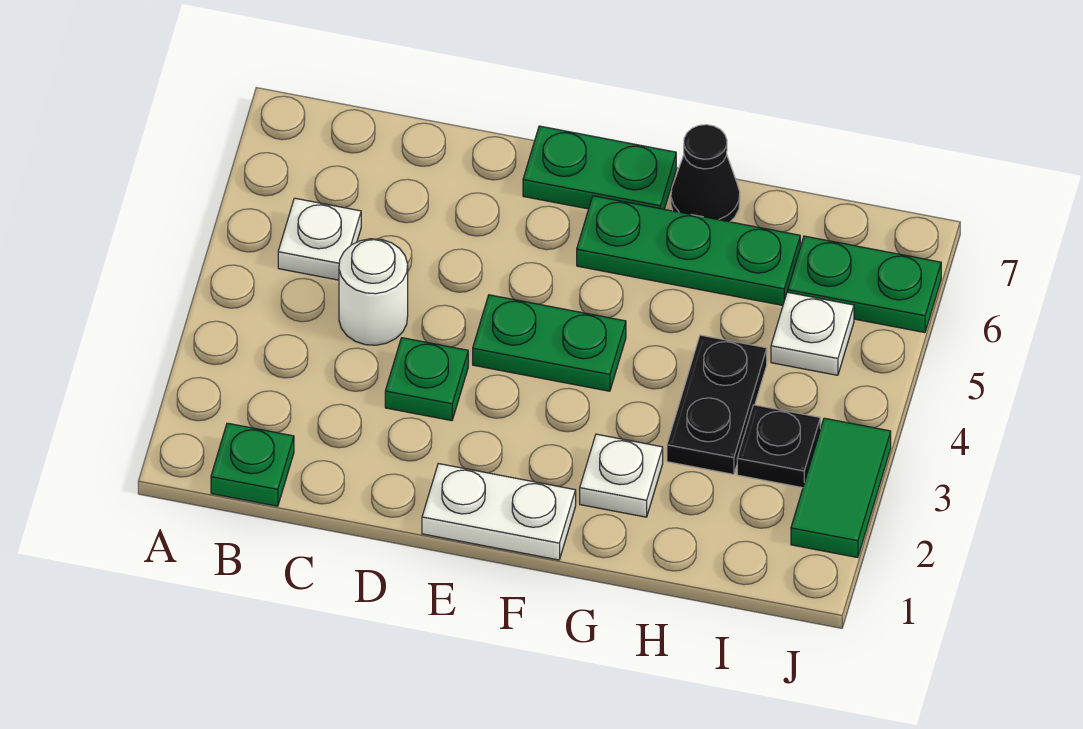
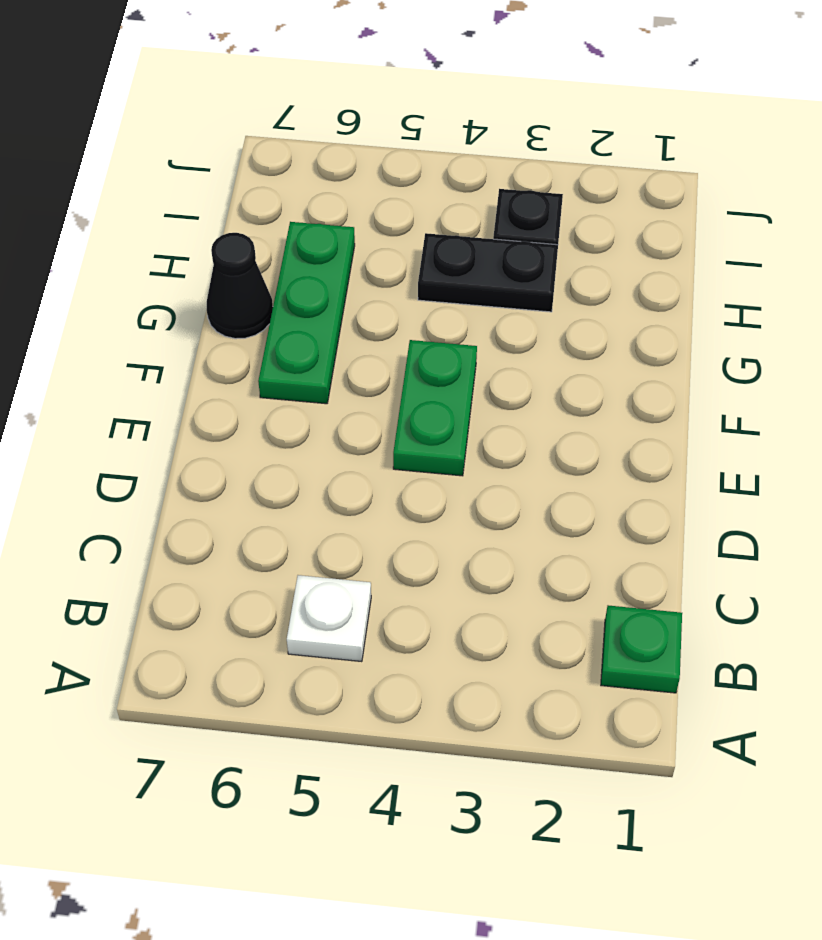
none -> white round brick C4 level 1
none -> green plate D3 level 1
none -> white plate E1:F1 level 1

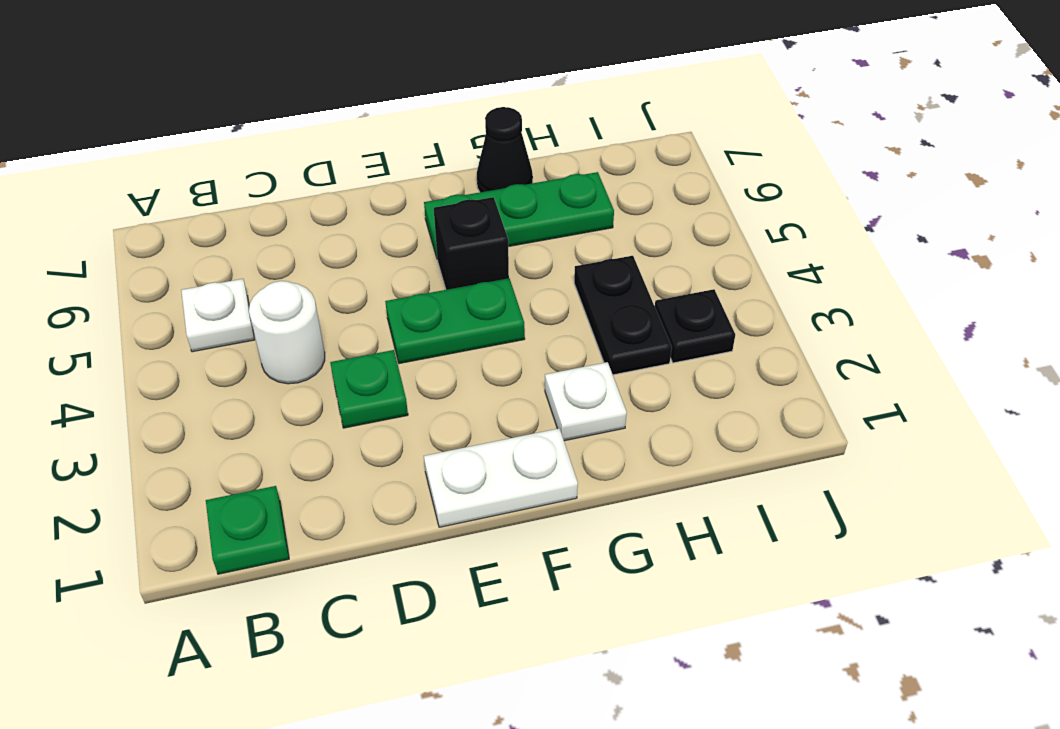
black brick F5 level 1 -> none
none -> green plate E7:F7 level 1
none -> white plate I5 level 1
none -> green plate I6:J6 level 1

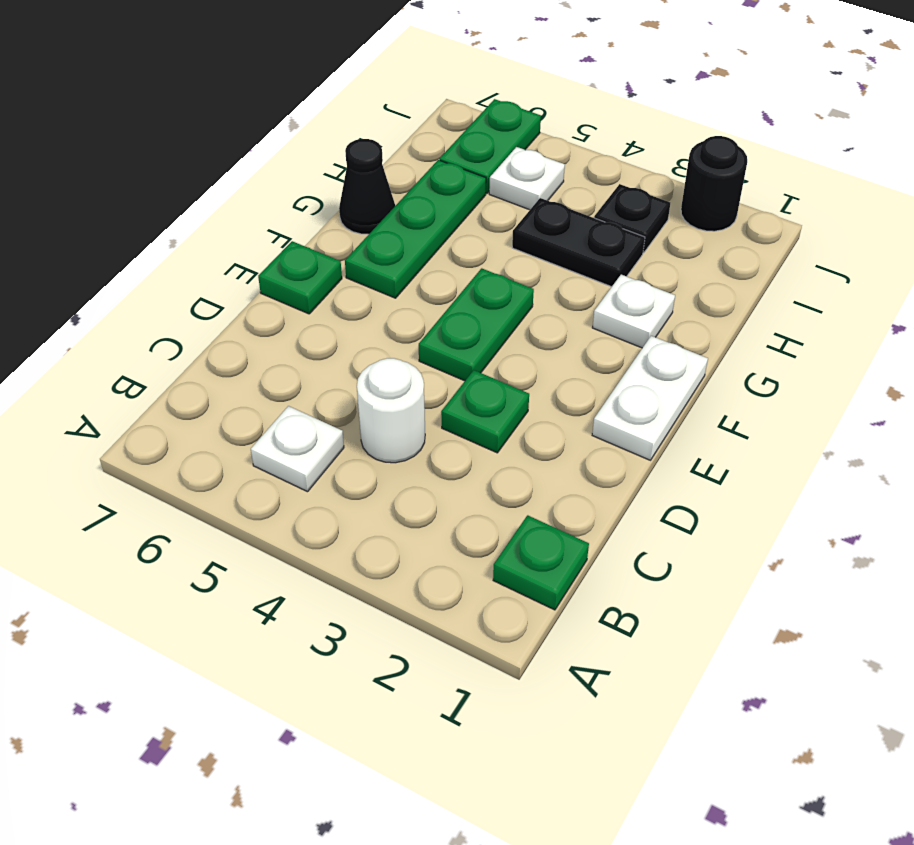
green plate E7 level 1 -> green plate E7:F7 level 1
black round brick J2 level 1 -> green tile J2:J3 level 1

